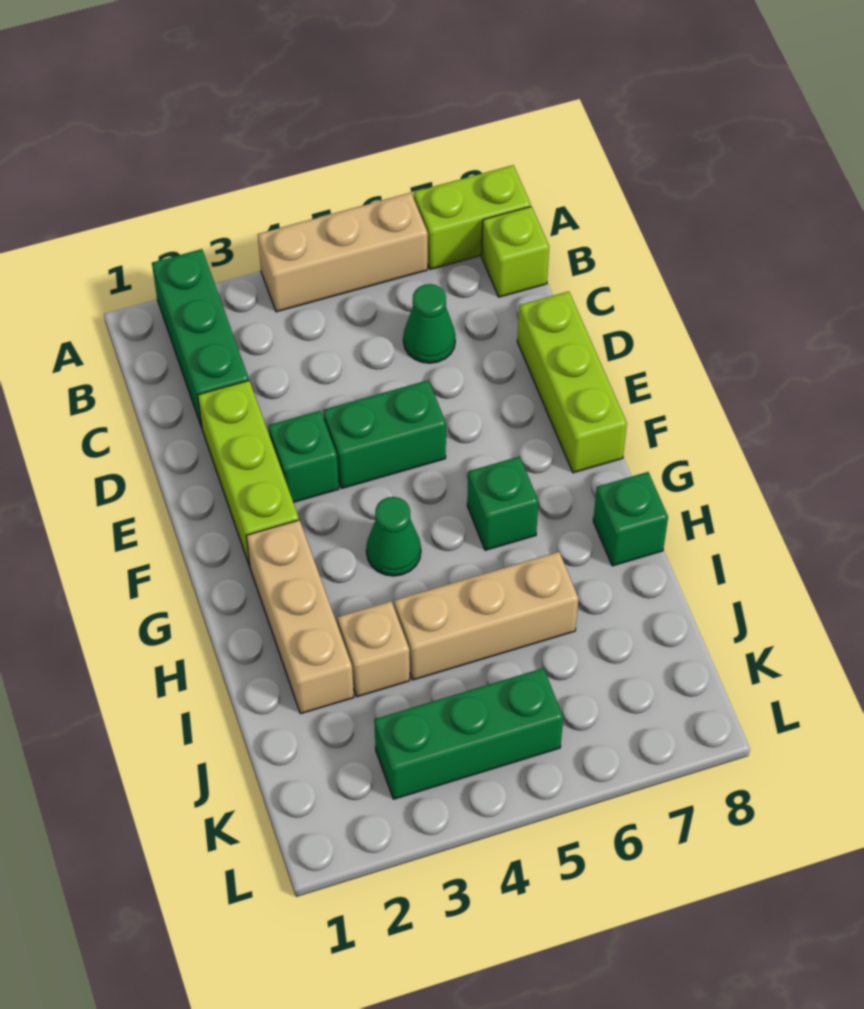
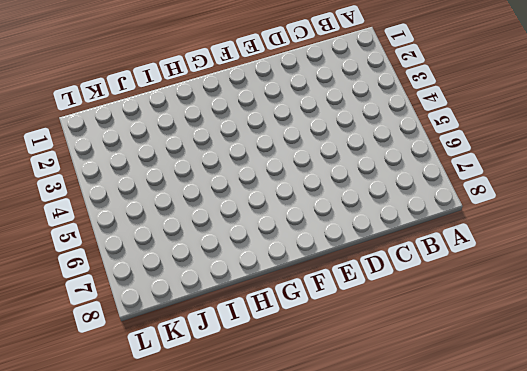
none -> green brick A2:C2 level 1
none -> tan brick A4:A6 level 1
none -> lime brick A7:A8 level 1

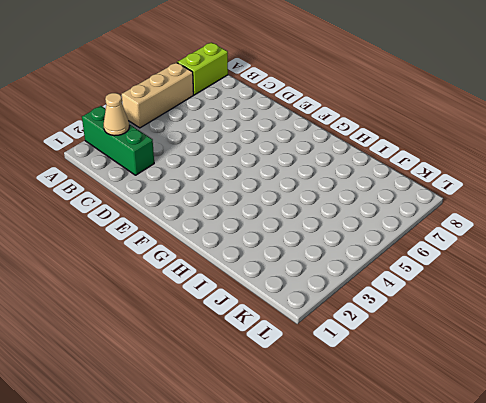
tan cone B2 level 2 -> none
none -> lime brick B8 level 1
none -> green cone C6 level 1
none -> lime brick D2:F2 level 1

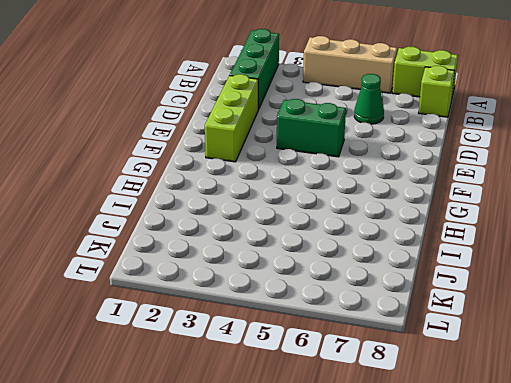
none -> lime brick D8:F8 level 1
none -> green brick E3 level 1
none -> tan brick G2:I2 level 1

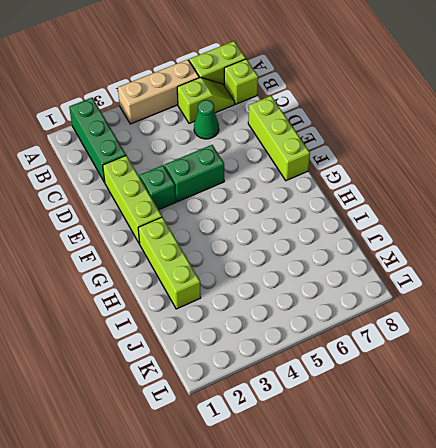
lime slope B6:B7 level 1 top 6 -> none
lime brick G2:I2 level 1 -> tan brick G2:I2 level 1
none -> green cone G4 level 1
none -> green brick G6 level 1
none -> green brick H8 level 1

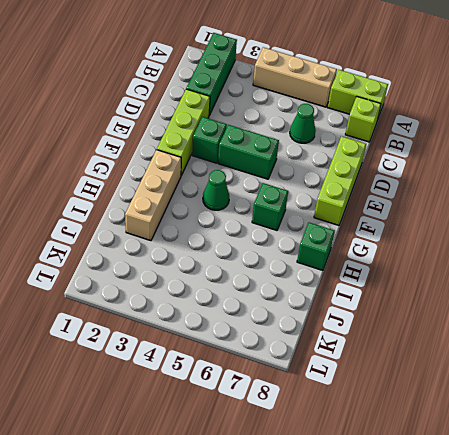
none -> tan brick I3 level 1
none -> tan brick I4:I6 level 1
none -> green brick K3:K5 level 1

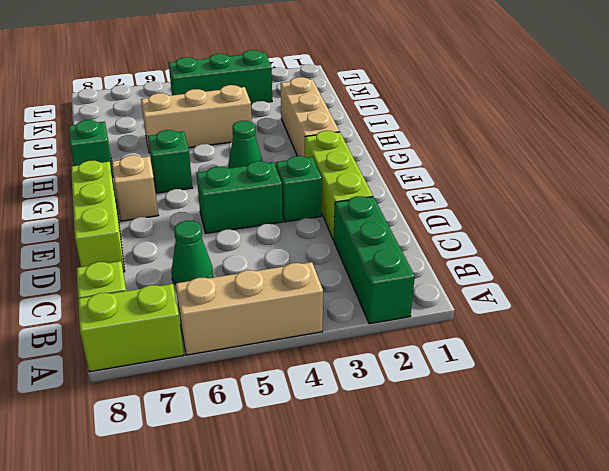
tan brick F7 level 1 -> tan brick I3 level 1

